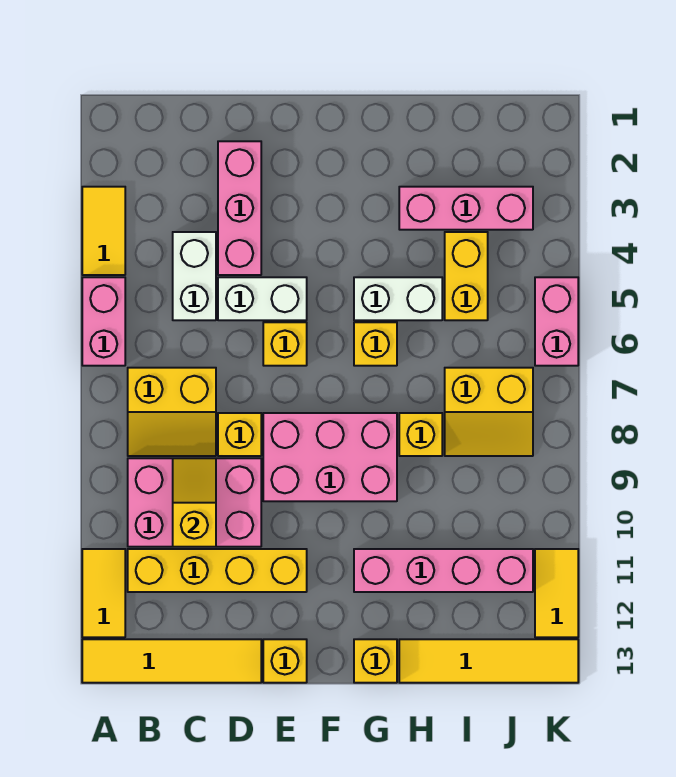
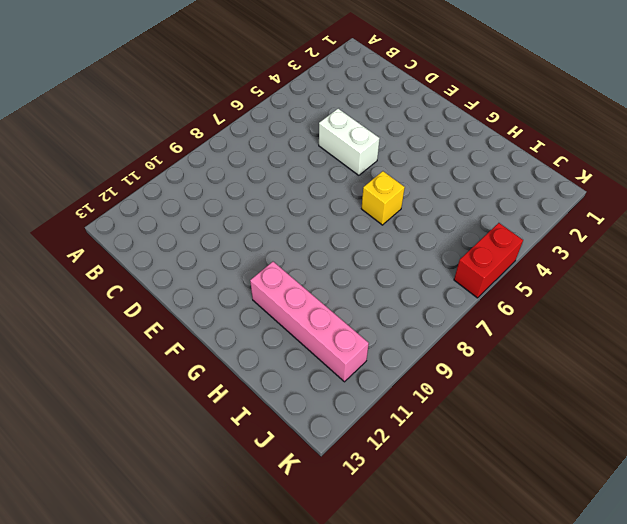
red brick K5:K6 level 1 -> pink brick K5:K6 level 1
none -> yellow tile A3:A4 level 1
none -> pink brick A5:A6 level 1
none -> yellow tile A11:A12 level 1

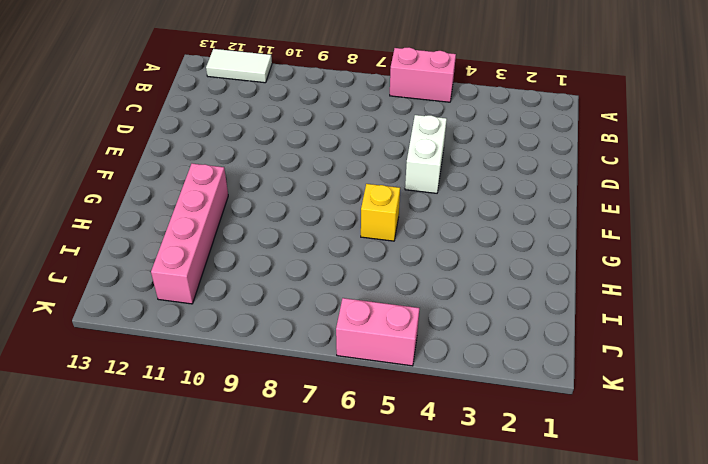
white tile A11:A12 level 1 -> yellow tile A11:A12 level 1
none -> yellow tile A3:A4 level 1
none -> yellow tile A13:D13 level 1
none -> yellow slope B7:C8 level 1 top 7

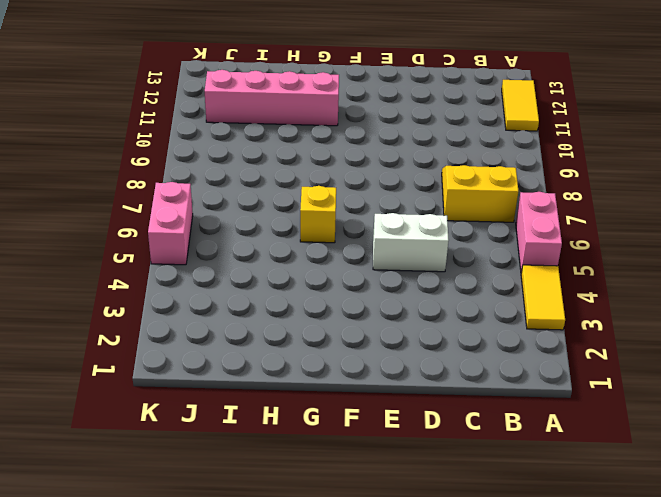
none -> yellow tile A13:D13 level 1
none -> pink brick B9:D10 level 1
none -> yellow brick B11:E11 level 1

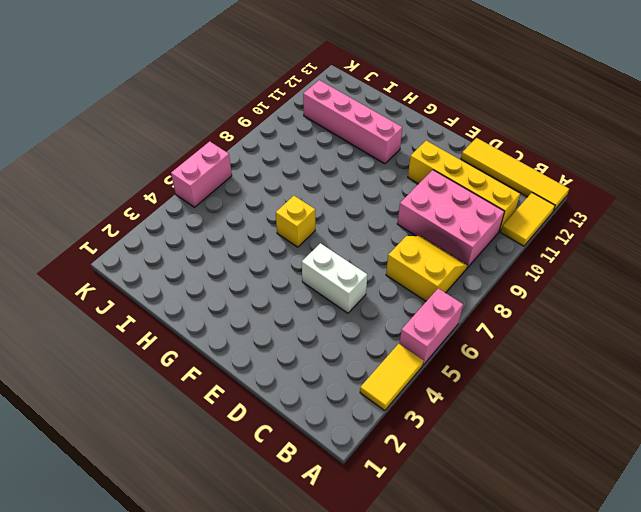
none -> white brick C4:C5 level 1
none -> pink brick D2:D4 level 1
none -> yellow brick D8 level 1

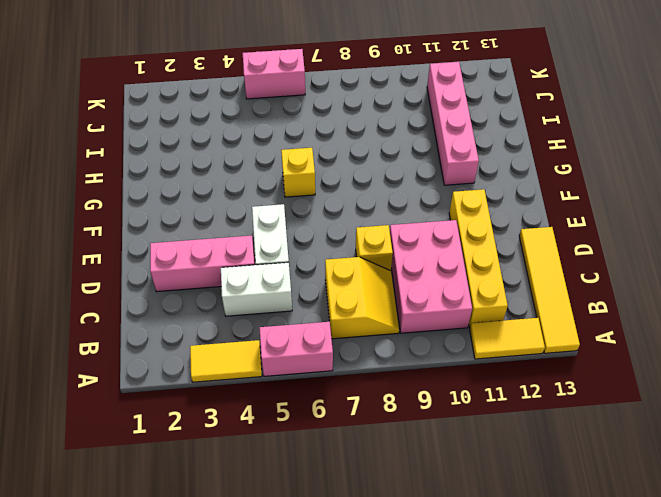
none -> yellow brick E6 level 1
none -> pink brick E8:G9 level 1
none -> yellow brick E13 level 1

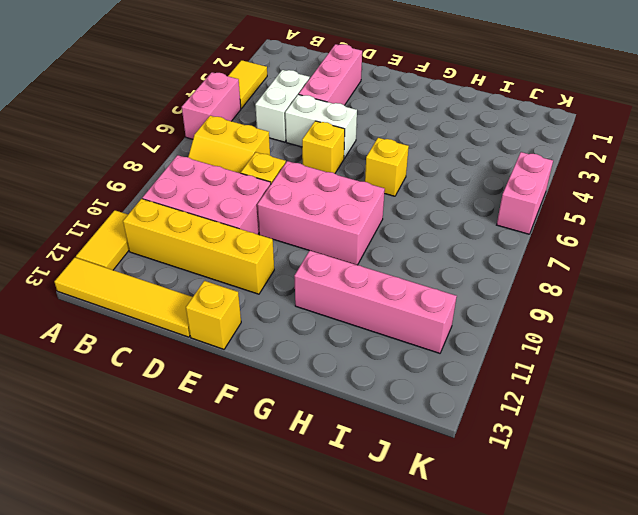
none -> white brick G5:H5 level 1
none -> yellow brick G13 level 1
none -> pink brick H3:J3 level 1

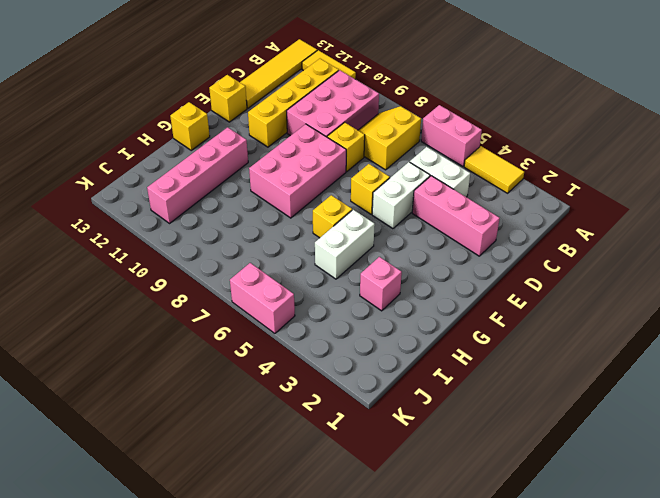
pink brick H3 level 1 -> pink brick H3:J3 level 1
none -> yellow brick H8 level 1
none -> yellow tile H13:K13 level 1
none -> yellow brick I4:I5 level 1

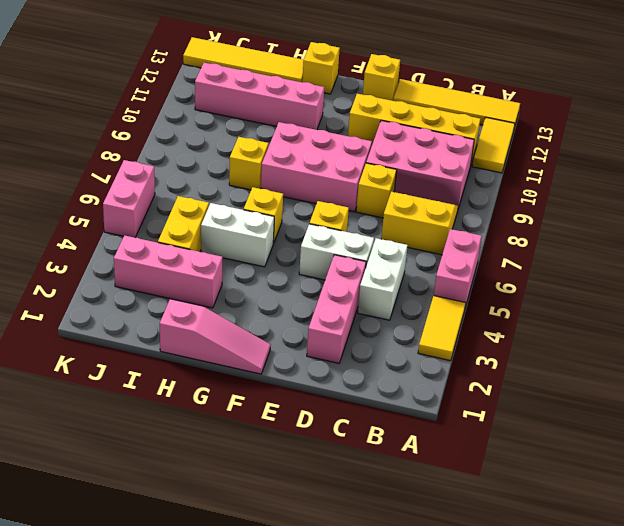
pink slope F1:H1 level 1 top H -> none
none -> yellow slope I7:J8 level 1 top 7
none -> yellow tile K11:K12 level 1
none -> yellow slope C9:C10 level 2 top 10

